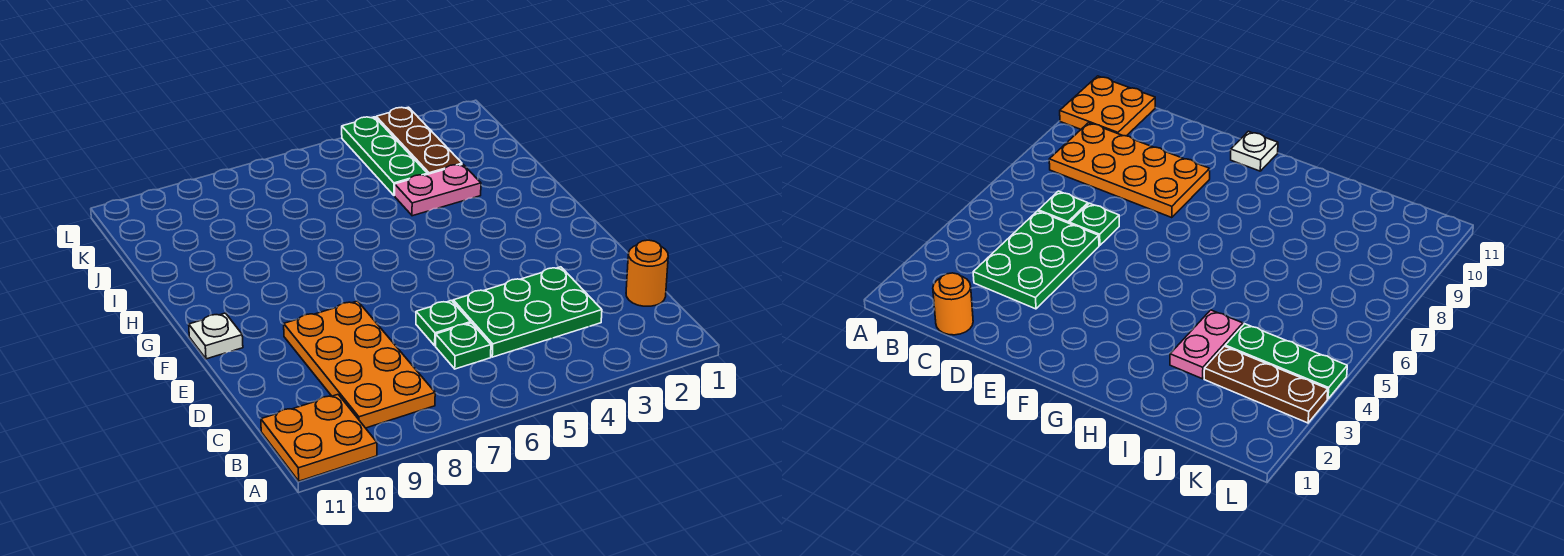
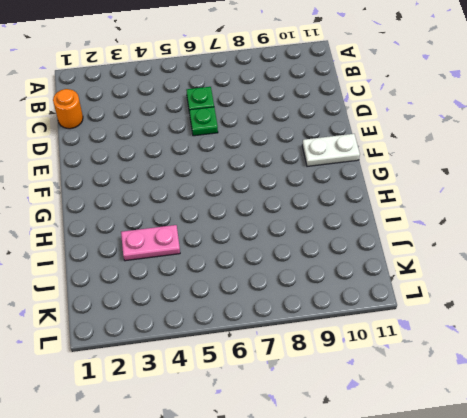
white plate F10:F11 level 1 -> white plate F11 level 1
none -> orange plate A10:B11 level 1
none -> orange plate B8:E9 level 1

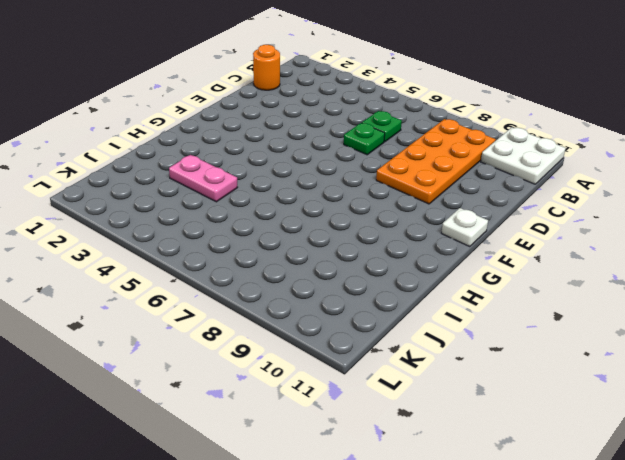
white plate A10:B11 level 1 -> orange plate A10:B11 level 1
none -> green plate C3:D5 level 1
none -> brown plate J3:L3 level 1

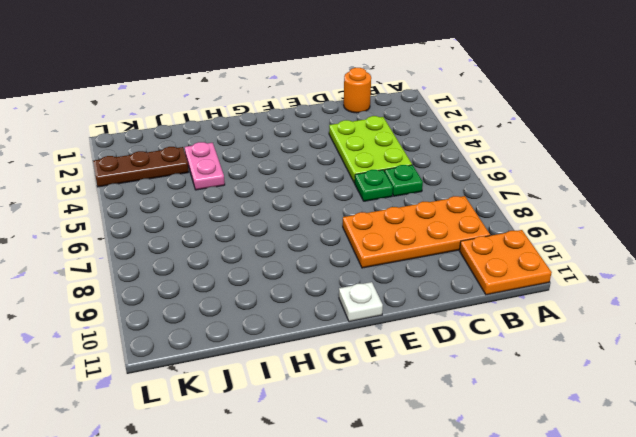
lime plate C3:D5 level 1 -> green plate C3:D5 level 1
none -> green plate J4:L4 level 1

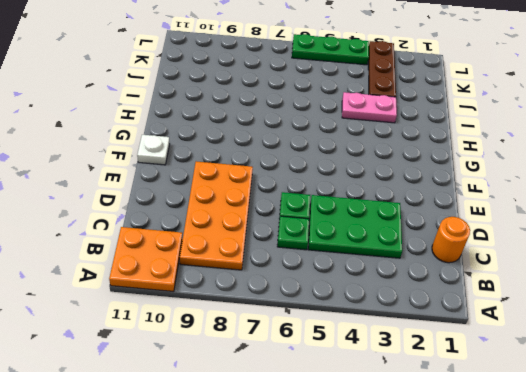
green plate L4:L6 level 1 -> green plate J4:L4 level 1

